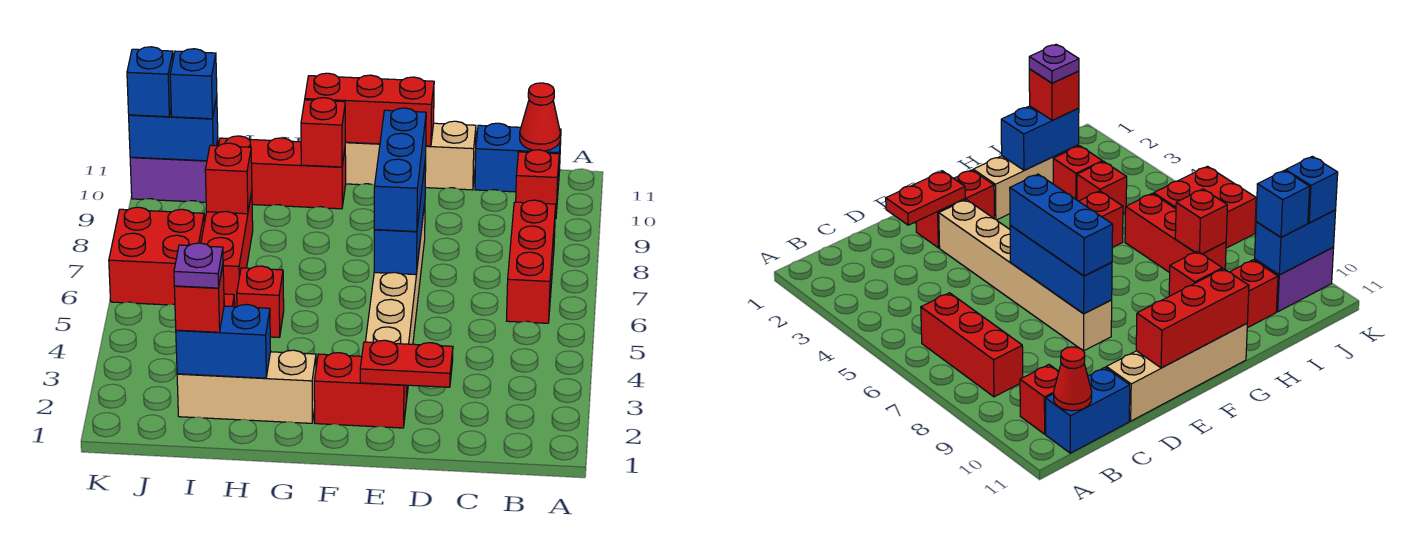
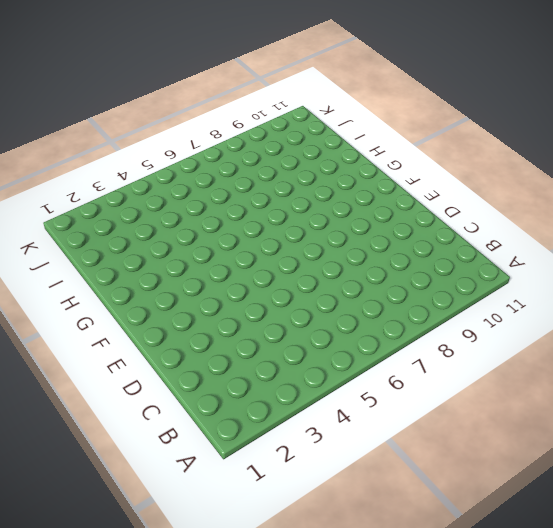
none -> red brick B6:B8 level 1
none -> red brick B10 level 1
none -> blue brick B11:C11 level 1

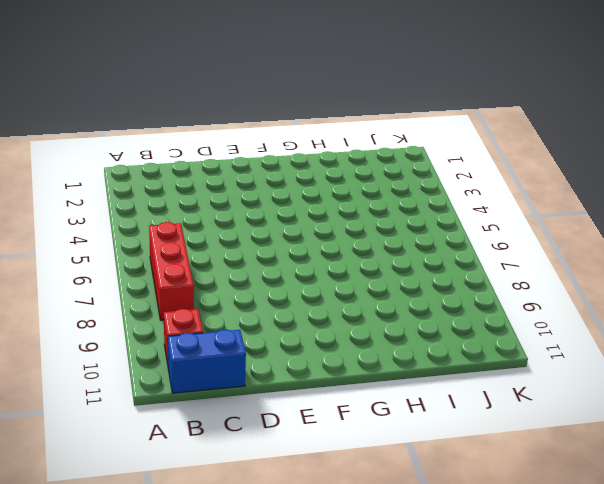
none -> tan brick D11:G11 level 1
none -> red brick E2:F2 level 1
none -> tan brick E3:E8 level 1

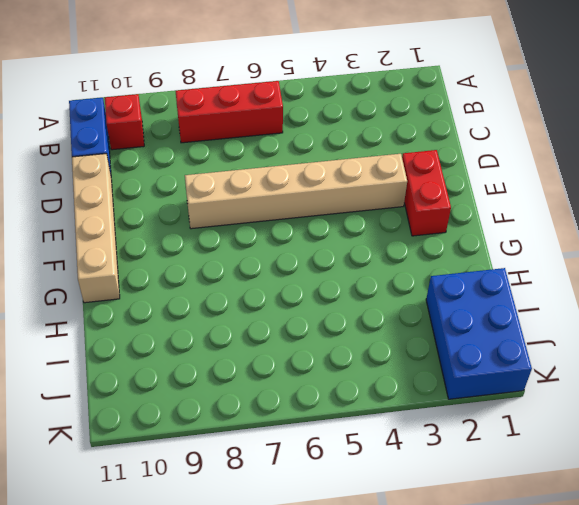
blue brick I1:K2 level 1 -> tan brick G2:I2 level 1
none -> red brick G10:I10 level 1
none -> red brick H5 level 1
none -> red brick I3 level 1

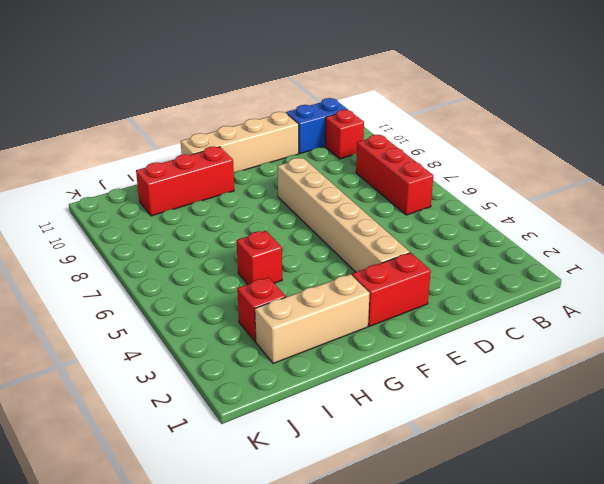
none -> red brick I4 level 1
none -> red brick I6:I8 level 1
none -> red brick J6:K7 level 1

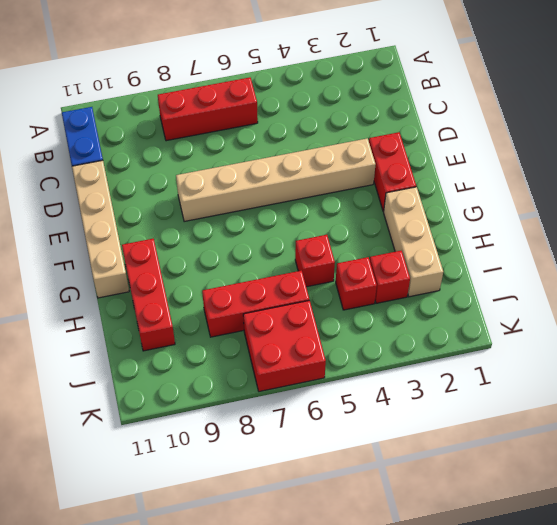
none -> red brick B10 level 1
none -> purple brick J10:K10 level 1
none -> red cone B11 level 2

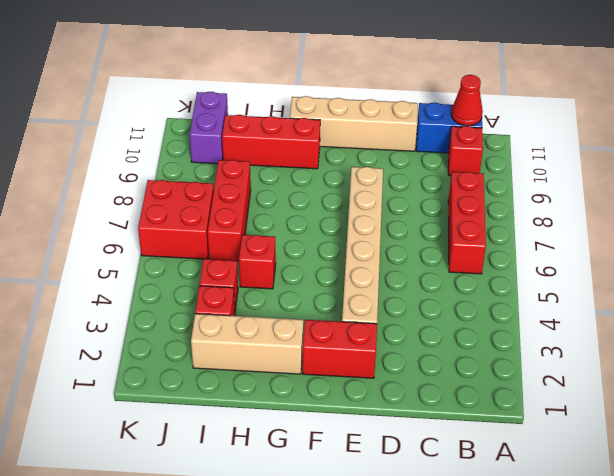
purple brick J10:J11 level 1 -> purple brick J10:K10 level 1
none -> red plate D2:E2 level 2
none -> blue brick E6:E8 level 2
none -> red brick E11:G11 level 2

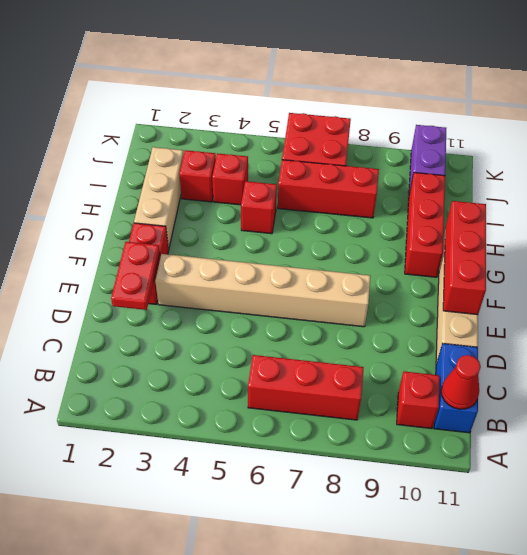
none -> blue brick E6:E8 level 2
none -> red brick G10 level 2
none -> blue brick H2:I2 level 2

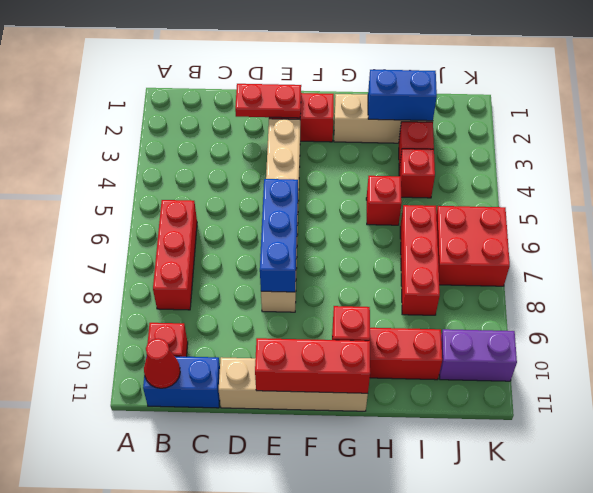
none -> red brick I8 level 2
none -> blue brick J10:K10 level 2
none -> blue brick E6:E8 level 3

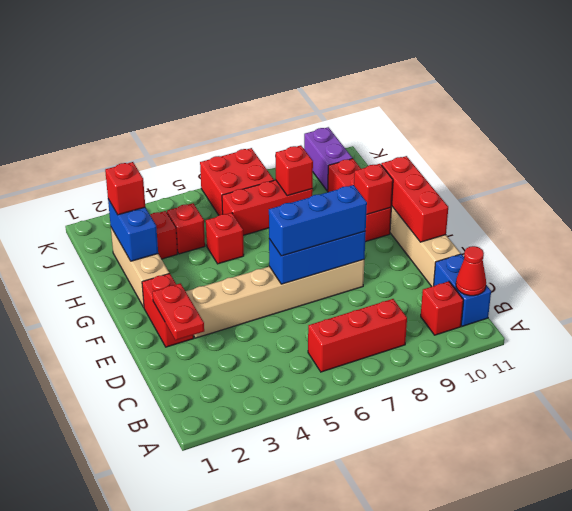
none -> blue brick J10:K10 level 2
none -> blue brick J10 level 3
none -> blue brick K10 level 3

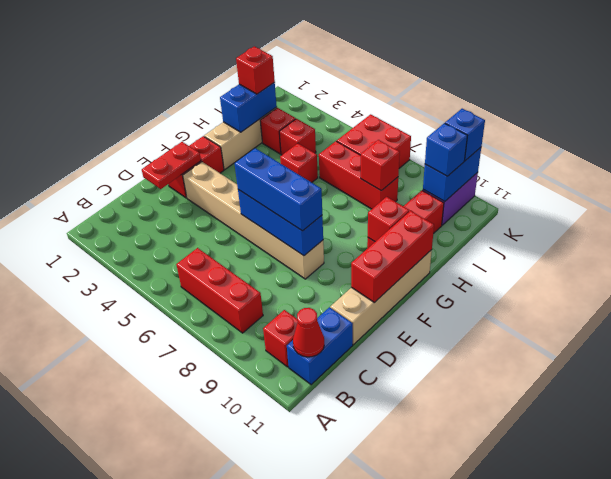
none -> purple plate I2 level 4

